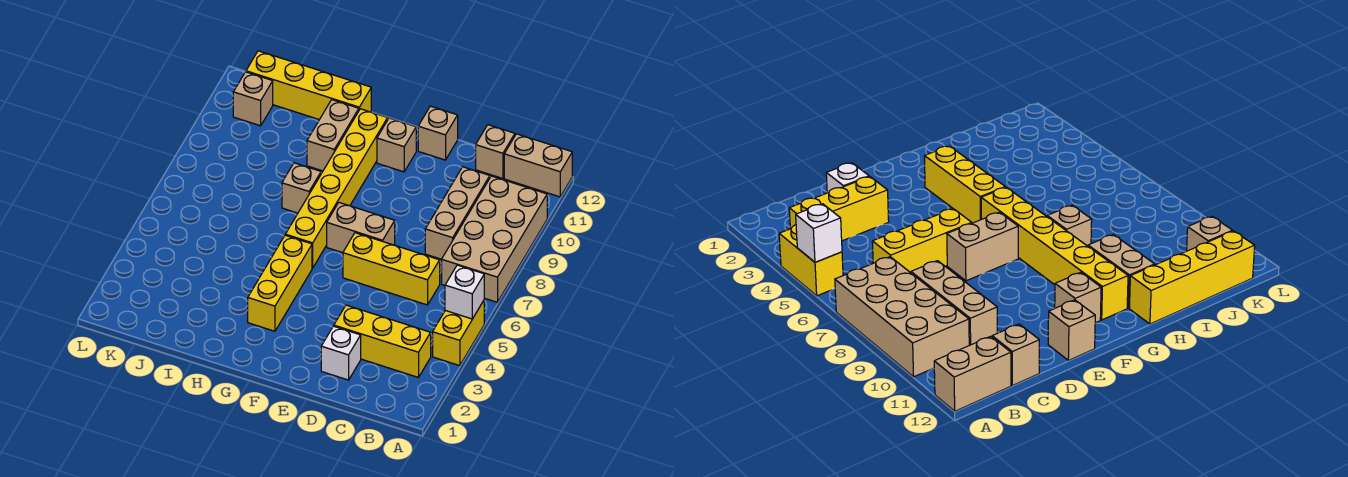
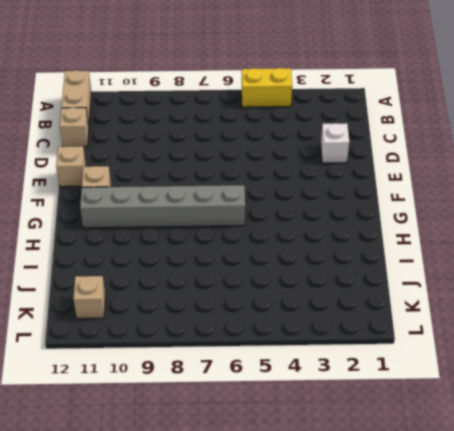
grey brick G6:G11 level 1 -> yellow brick G6:G11 level 1
none -> tan brick A7:B10 level 1
none -> yellow brick B3:D3 level 1
none -> yellow brick C6:E6 level 1

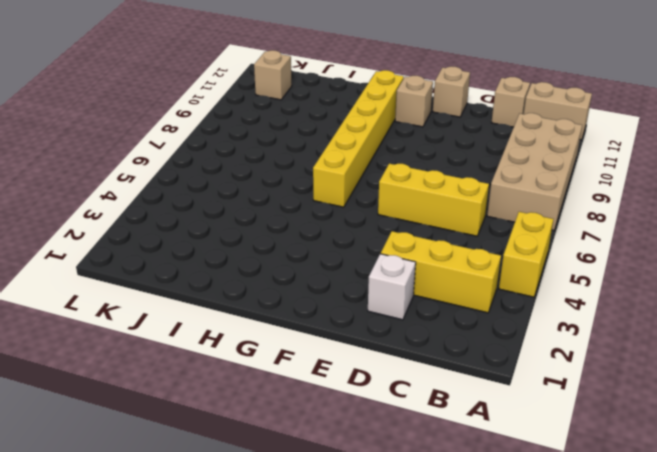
none -> tan brick C8:C10 level 1
none -> tan brick E7:F7 level 1
none -> yellow brick G3:G5 level 1

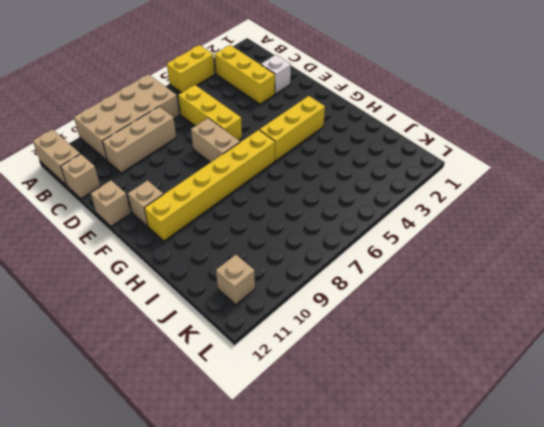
none -> tan brick H8 level 1
none -> tan brick H10:H11 level 1
none -> yellow brick H12:K12 level 1

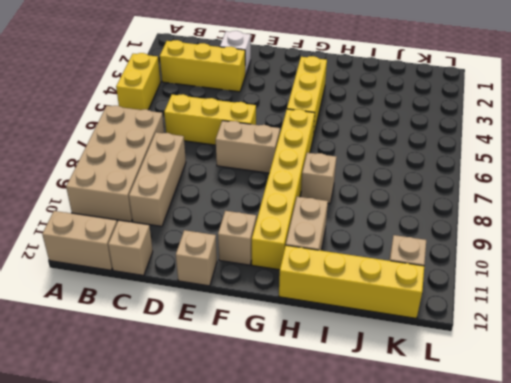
none -> white brick A5 level 2

